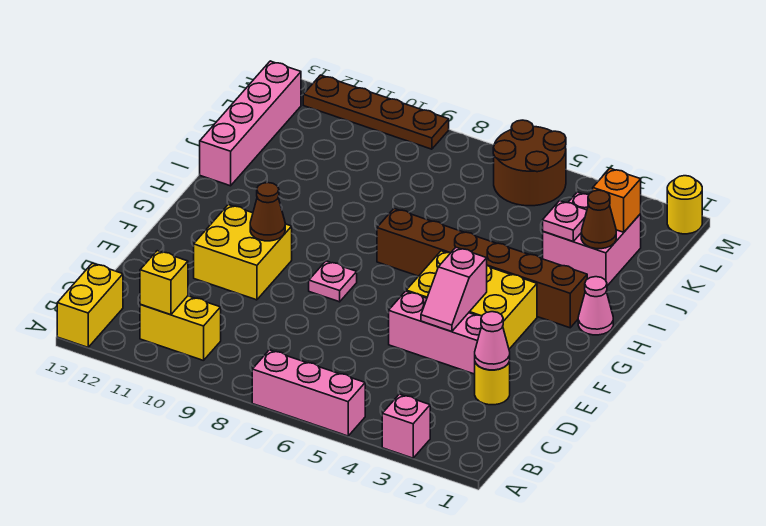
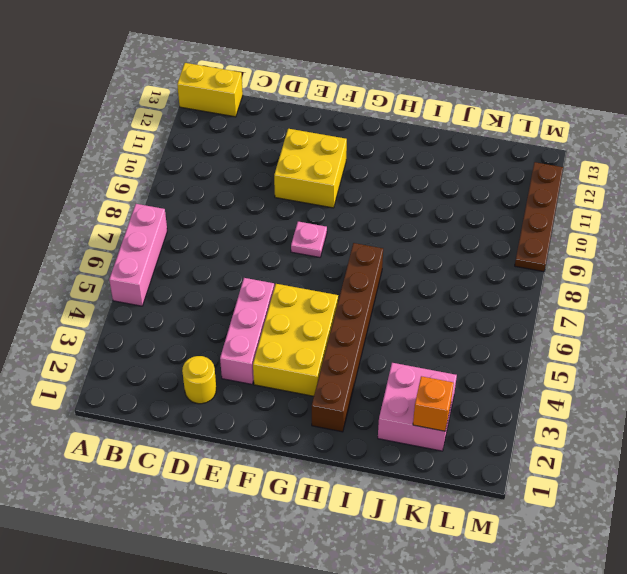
none -> pink brick A3 level 1
none -> yellow brick B10:B11 level 1
none -> pink cone H1 level 1

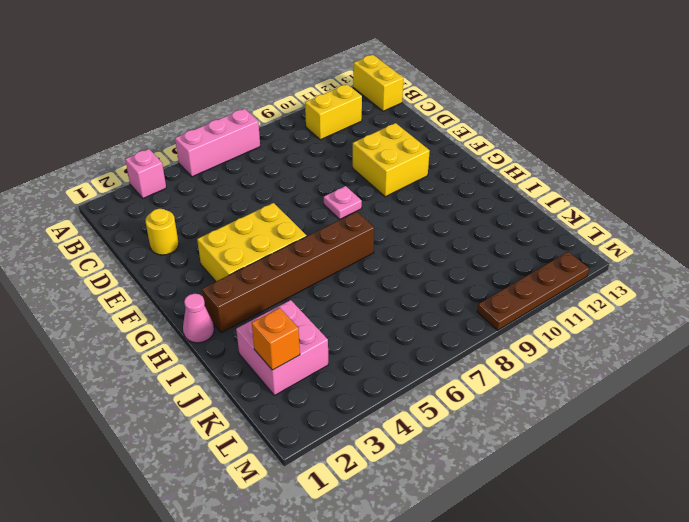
none -> pink brick E3:E5 level 1
none -> pink brick I13:L13 level 1
none -> brown round brick L5:M6 level 1

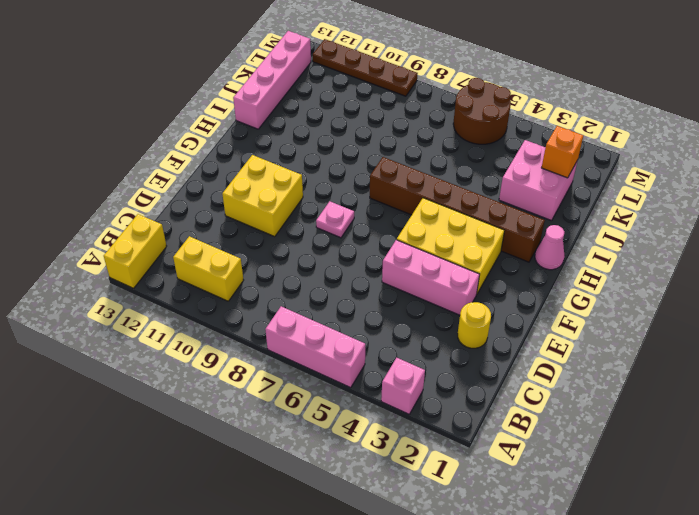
none -> yellow round brick M1 level 1
none -> yellow brick B11 level 2
none -> pink cone D2 level 2

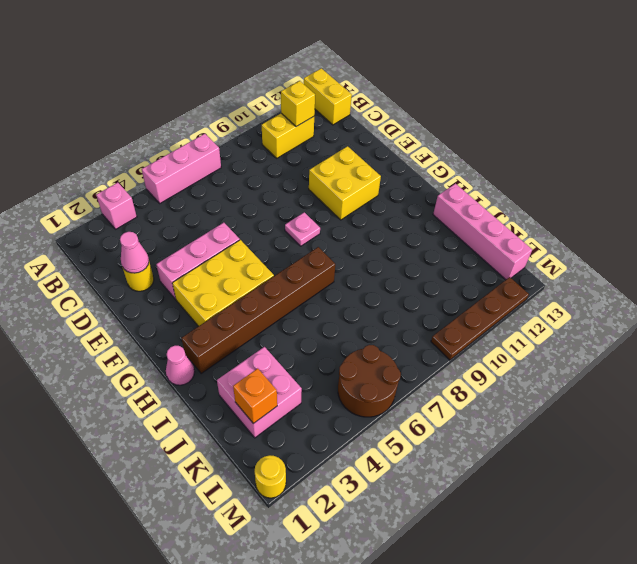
none -> pink slope E4:F4 level 2 top F
none -> brown cone F10 level 2
none -> brown cone J2 level 2

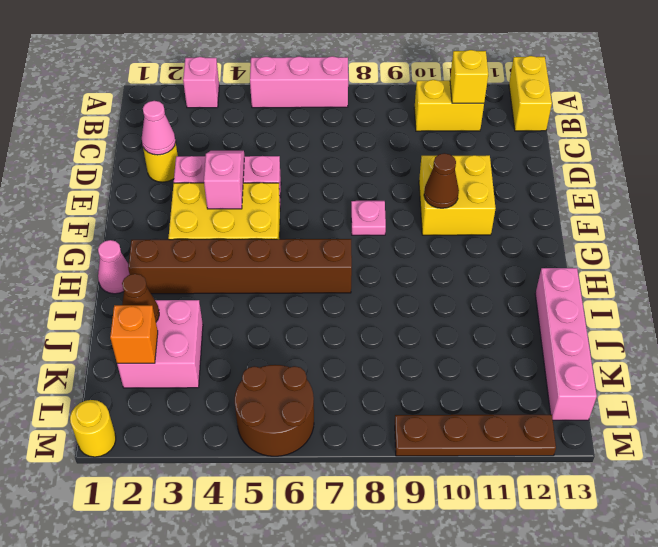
none -> pink plate J3 level 2

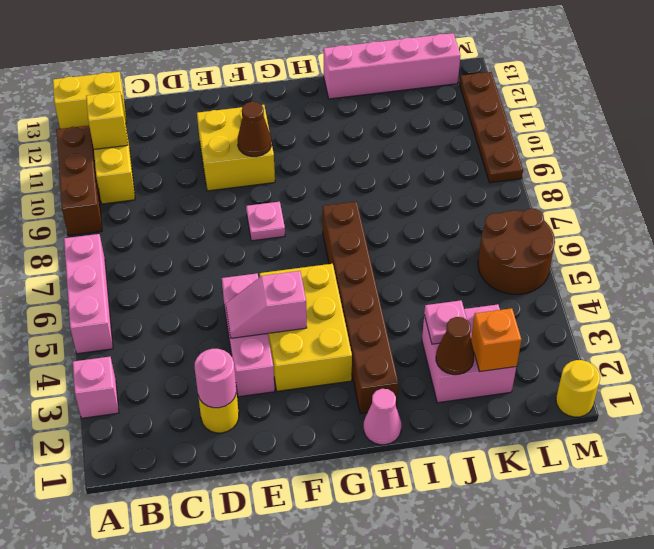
brown brick A9:A11 level 1 -> none
pink round brick D2 level 2 -> pink cone D2 level 2

